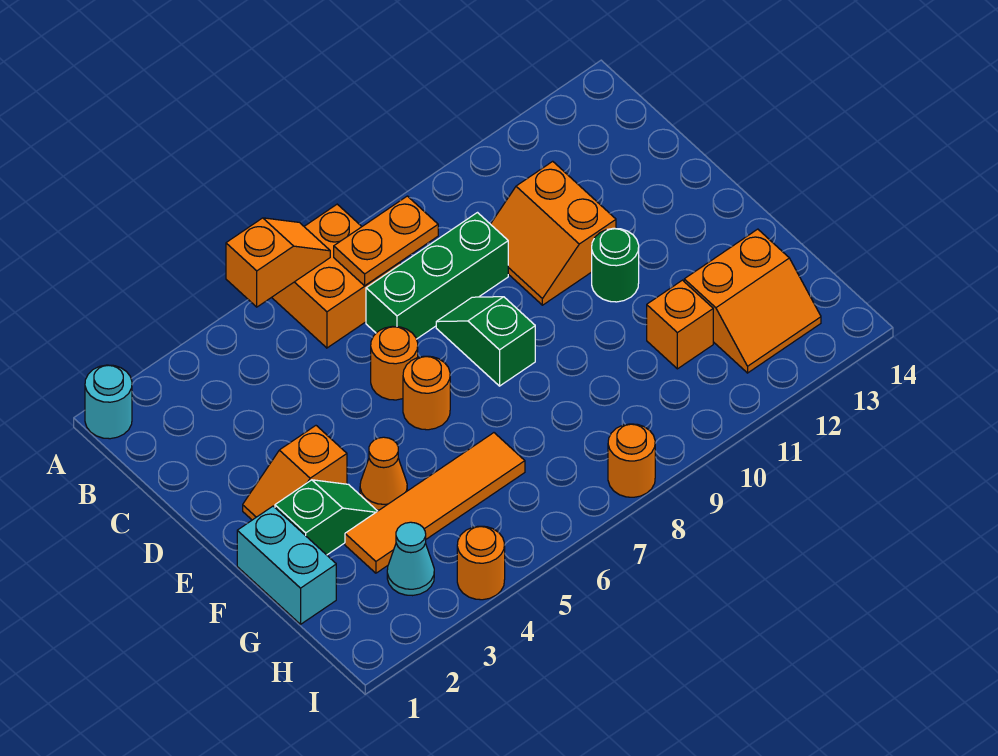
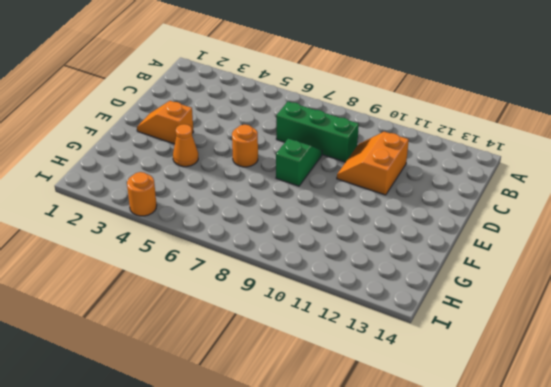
none -> cyan round brick A1 level 1
none -> orange brick A6:B7 level 1
none -> orange round brick D6 level 1

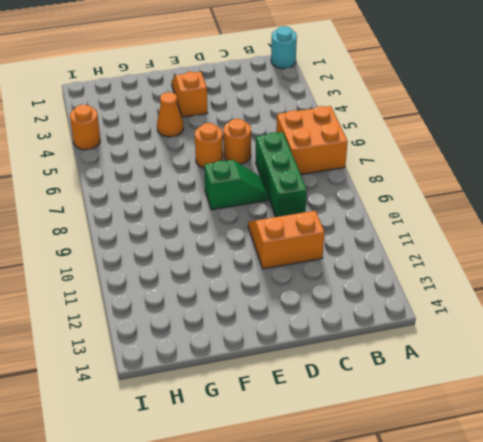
none -> green round brick E11 level 1
none -> cyan brick F1:G1 level 1
none -> green slope F2:F3 level 1 top 2

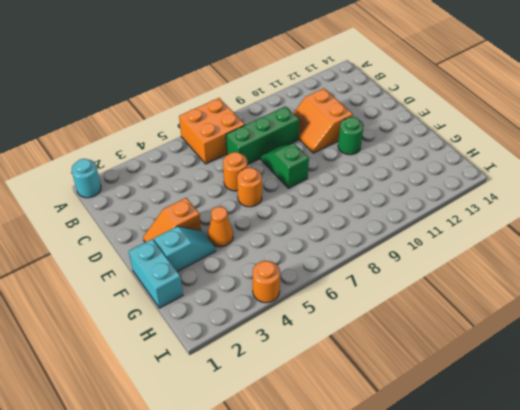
cyan slope F2:F3 level 1 top 2 -> green slope F2:F3 level 1 top 2
none -> orange tile G3:G6 level 1
none -> orange brick G11 level 1
none -> orange slope G12:H13 level 1 top G

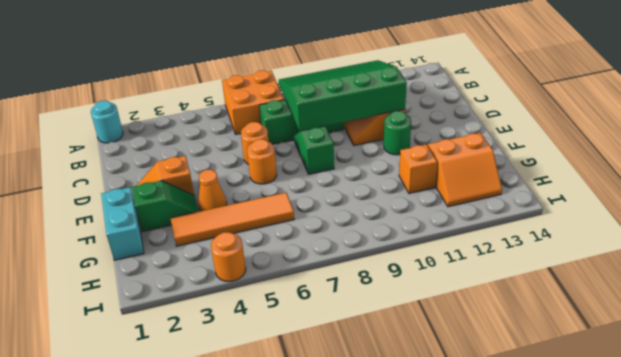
green slope B8:D11 level 2 top D -> orange plate B7:B8 level 2
none -> cyan cone H3 level 1
none -> orange round brick I8 level 1
none -> orange slope A5:A6 level 2 top 5

